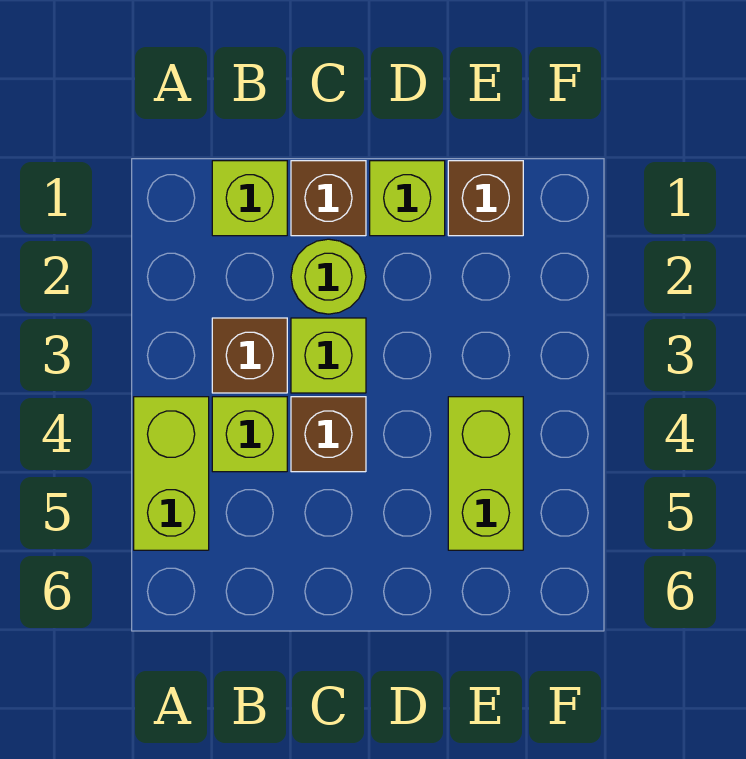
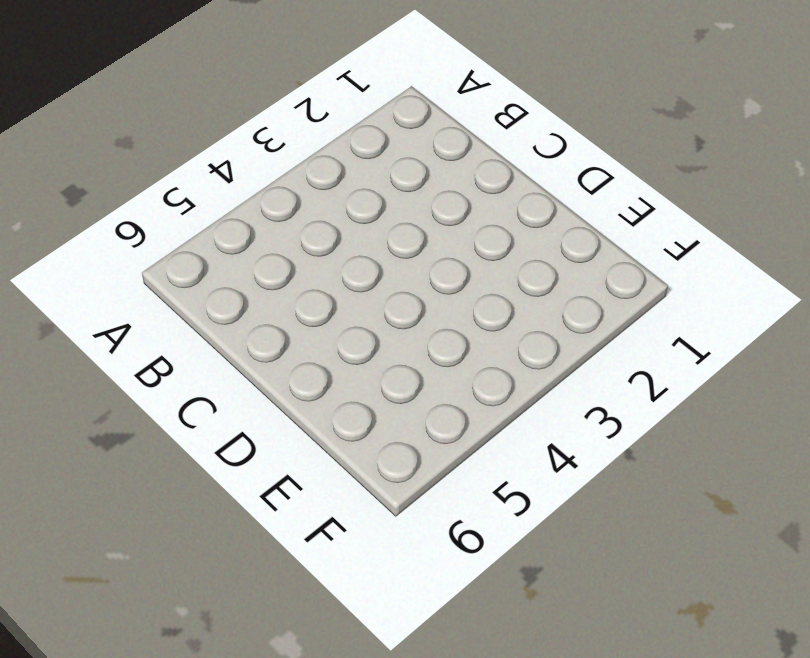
none -> lime brick A4:A5 level 1
none -> lime brick B1 level 1

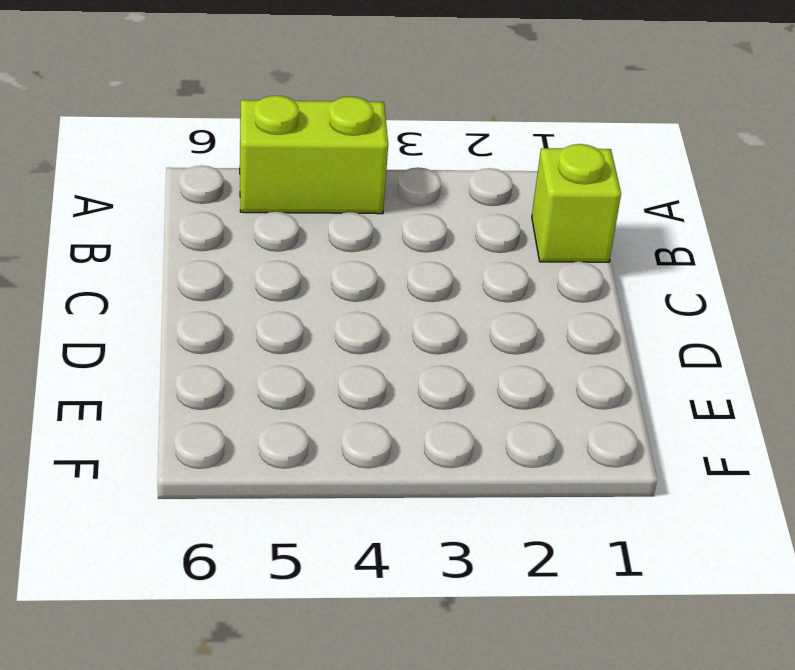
none -> brown brick B3 level 1
none -> lime brick B4 level 1

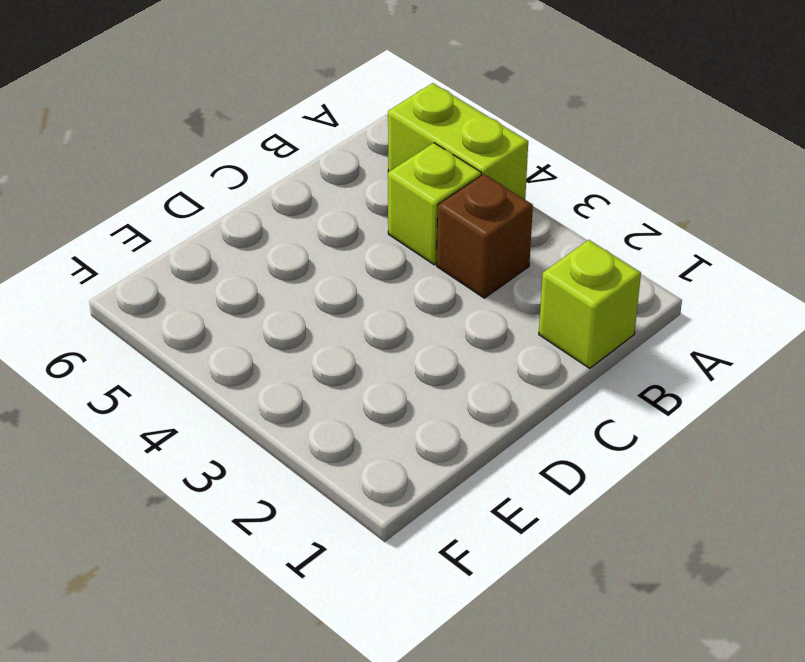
none -> brown brick C1 level 1
none -> lime round brick C2 level 1

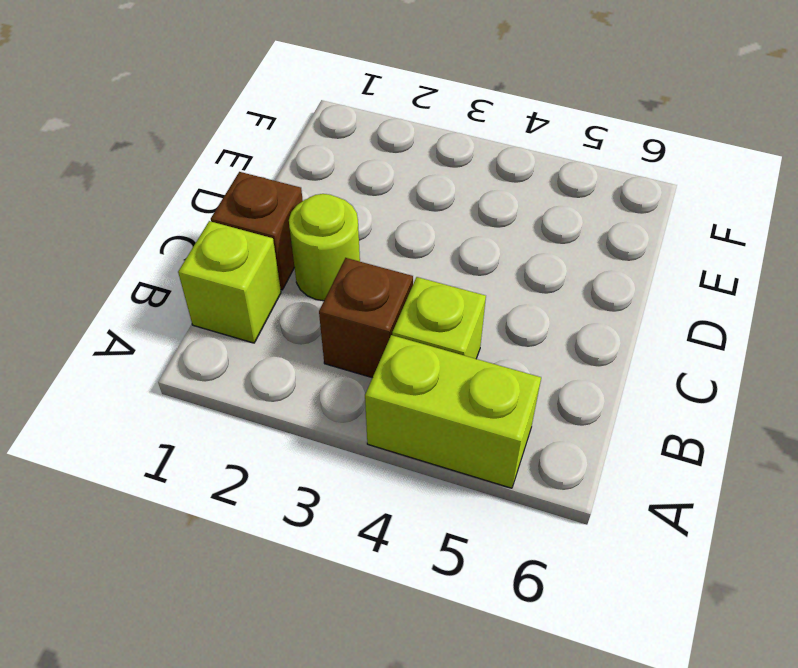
none -> lime brick C3 level 1
none -> brown brick C4 level 1

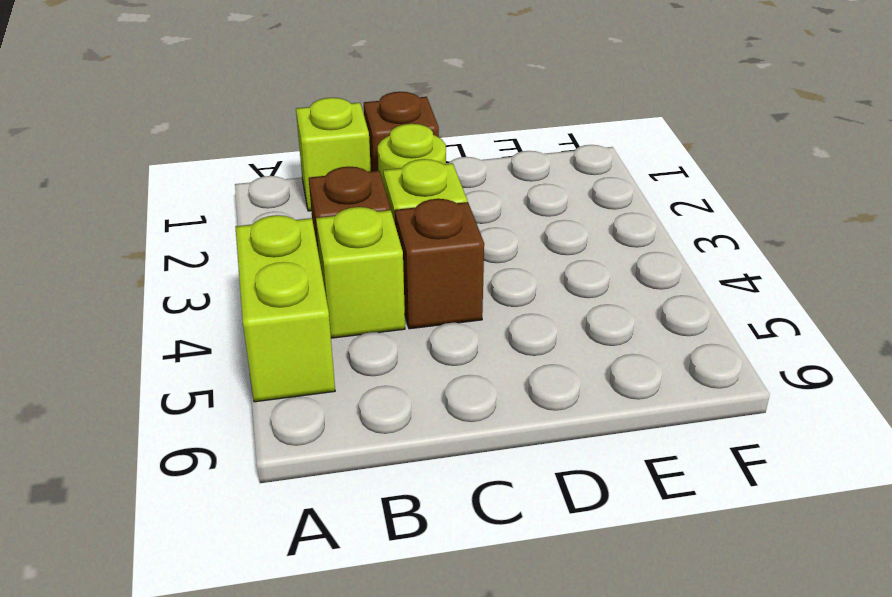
none -> lime brick D1 level 1
none -> brown brick E1 level 1

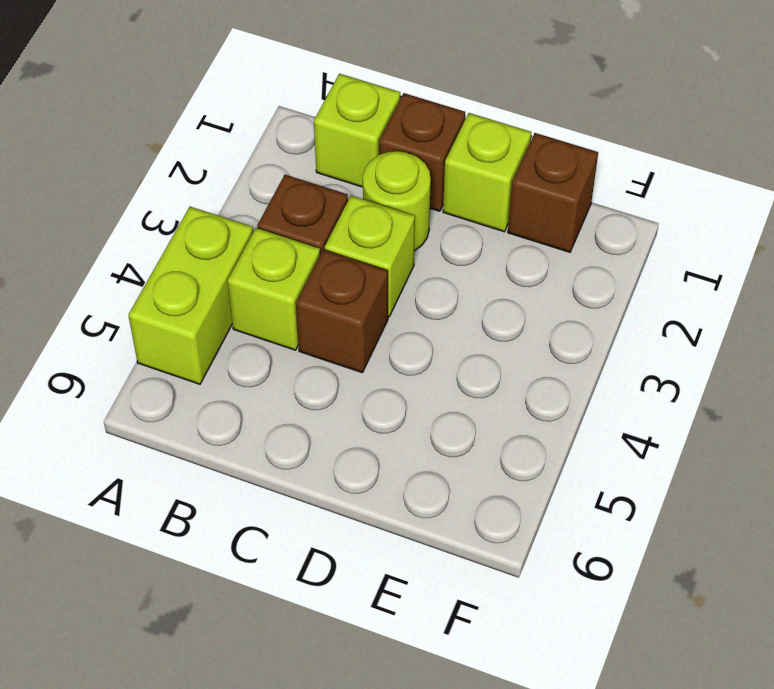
none -> lime brick E4:E5 level 1

